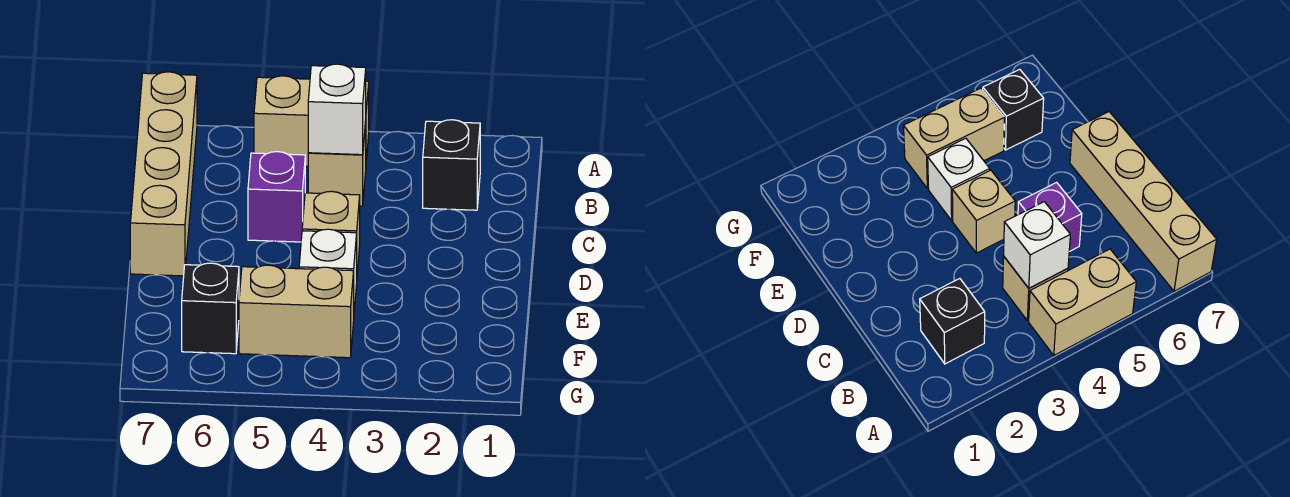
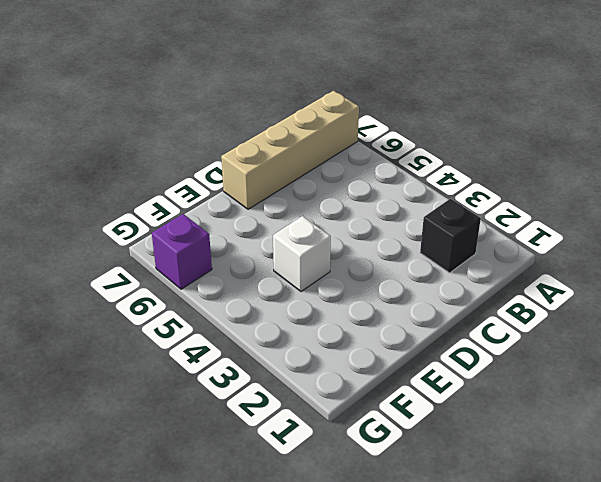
purple brick G6 level 1 -> purple brick C5 level 1
none -> tan brick A4:A5 level 1
none -> tan brick B4 level 1

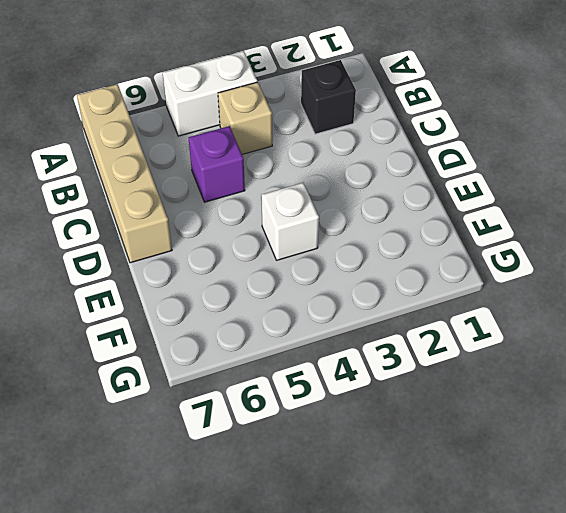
white brick A4:A5 level 1 -> tan brick A4:A5 level 1
none -> tan brick D4 level 1
none -> tan brick F4:F5 level 1

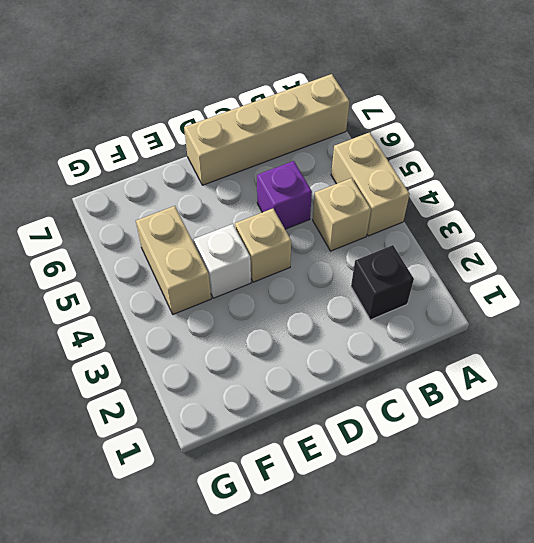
none -> black brick F6 level 1
none -> white brick B4 level 2

